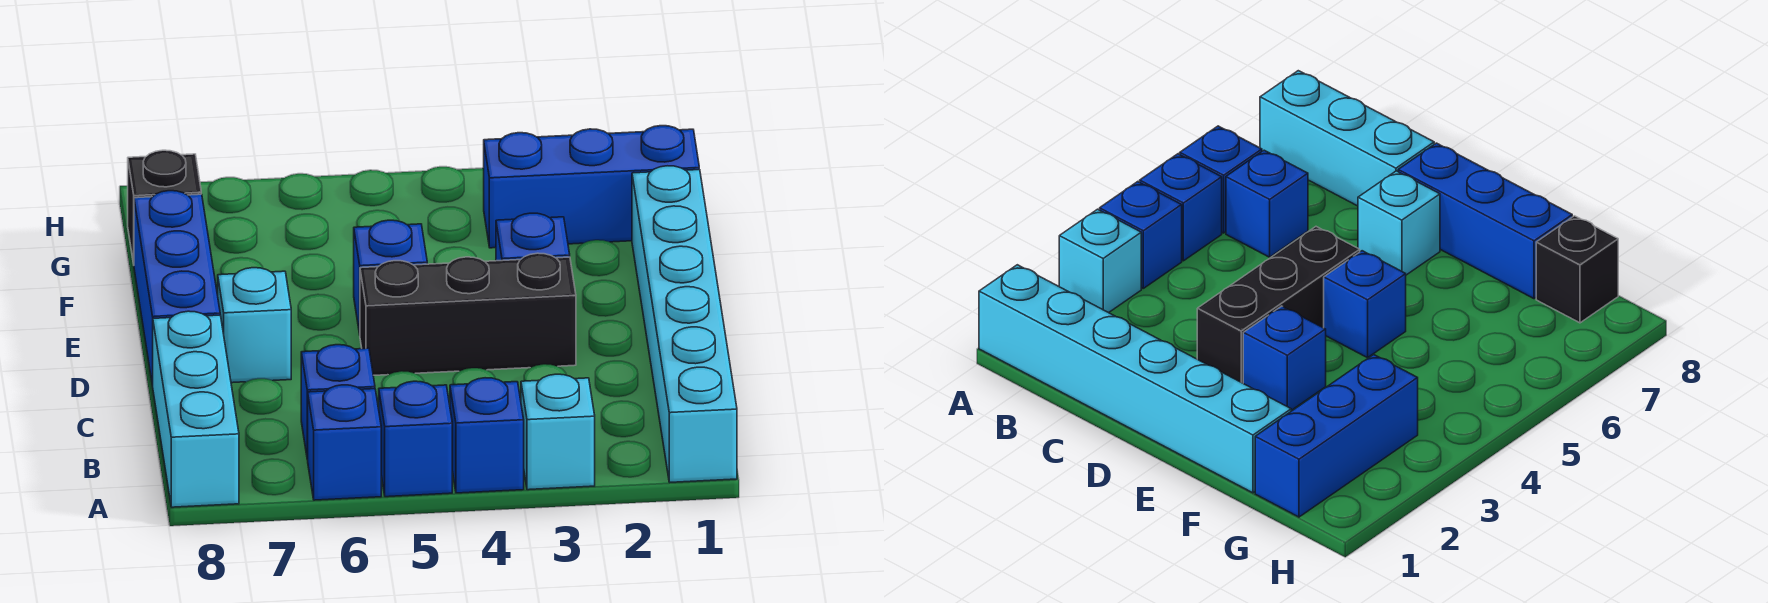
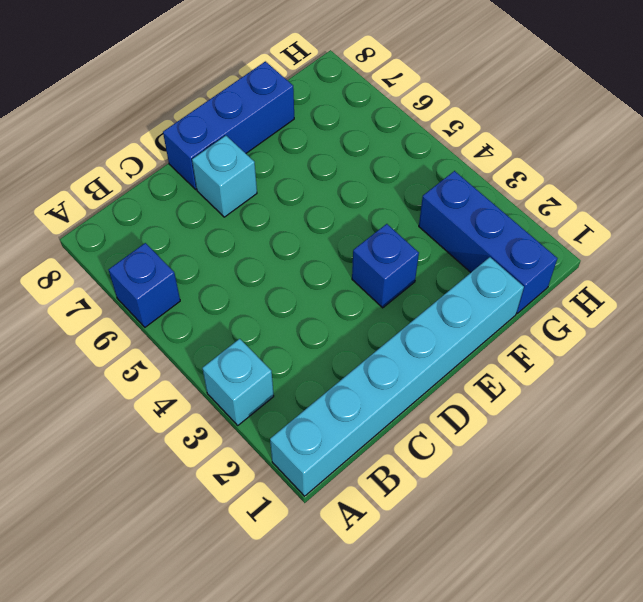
none -> blue brick A4 level 1
none -> blue brick A5 level 1
none -> cyan brick A8:C8 level 1

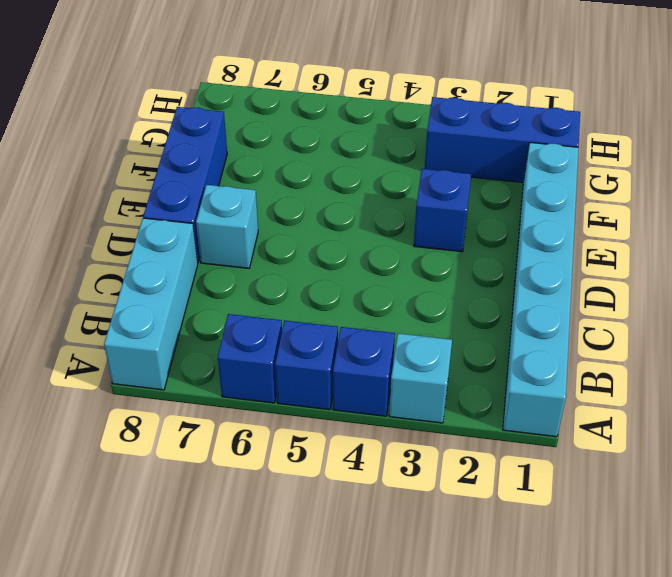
none -> blue brick B6 level 1
none -> black brick D3:D5 level 1
none -> blue brick E5 level 1

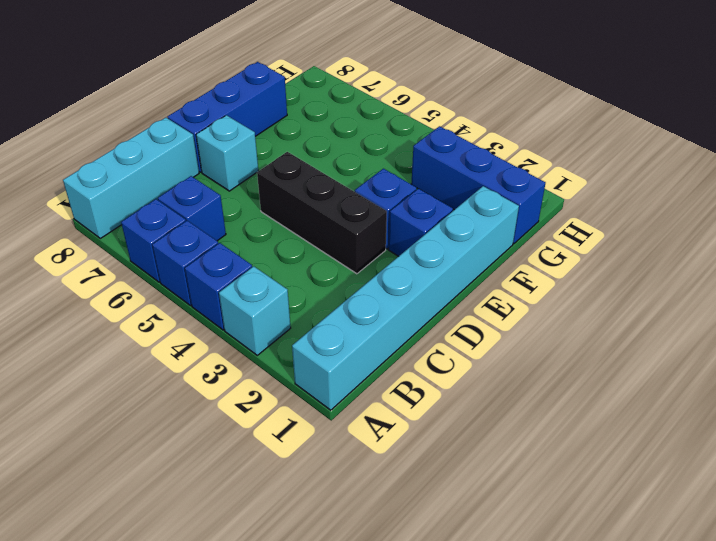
blue brick E2 level 1 -> blue brick E5 level 1
none -> black brick G8 level 1

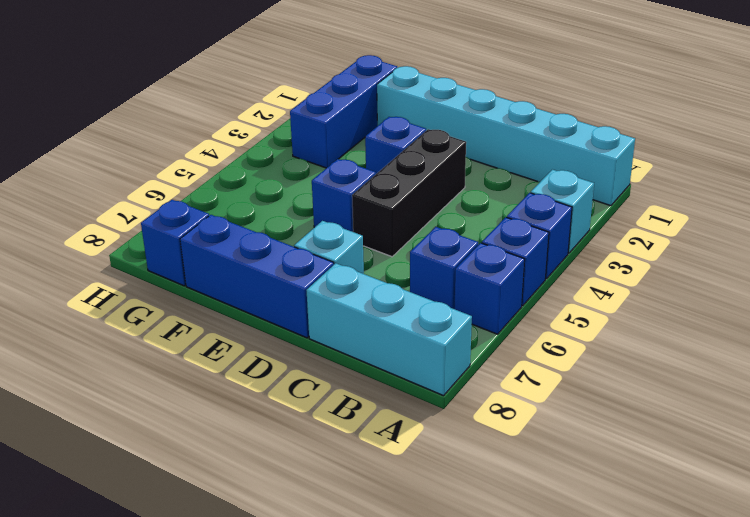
blue brick G8 level 1 -> black brick G8 level 1

